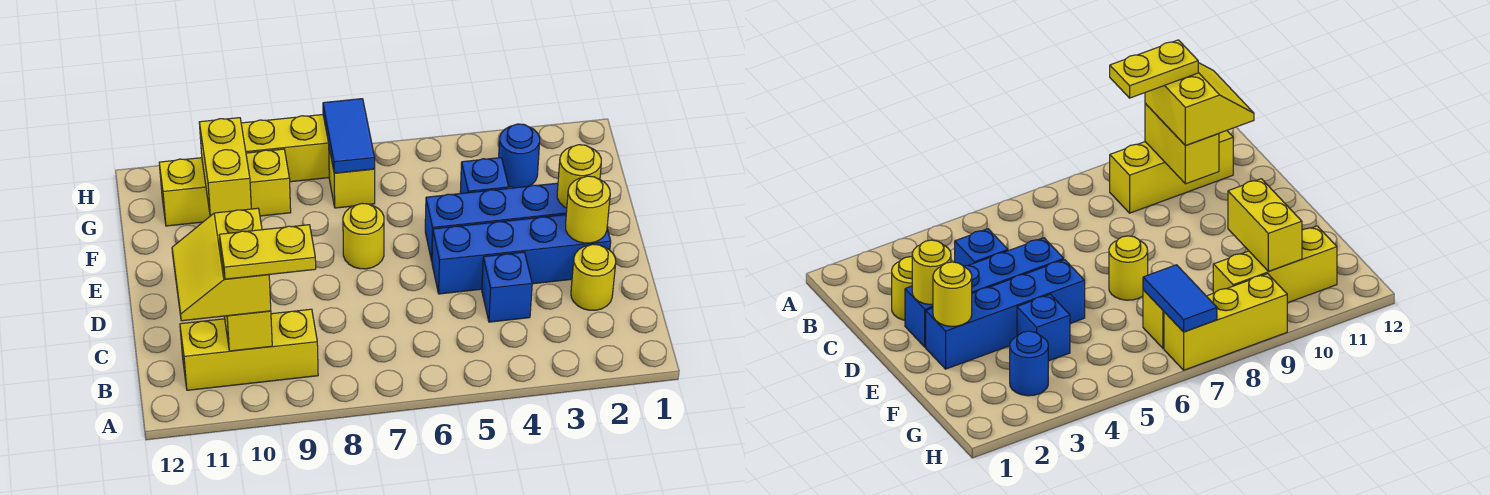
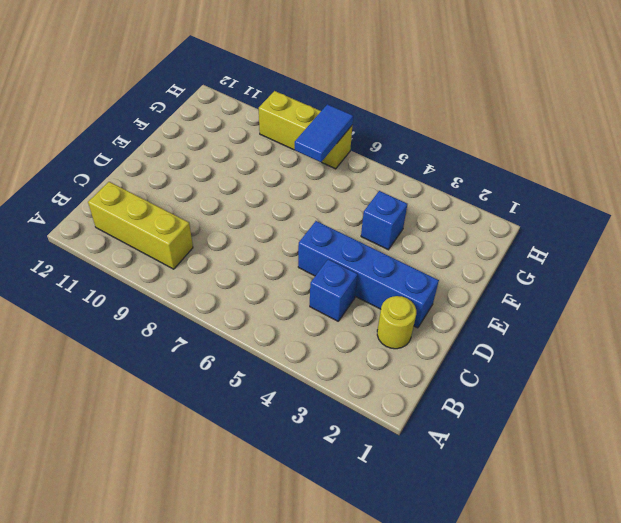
none -> blue brick E2:E5 level 1
none -> yellow round brick E7 level 1
none -> blue round brick G3 level 1

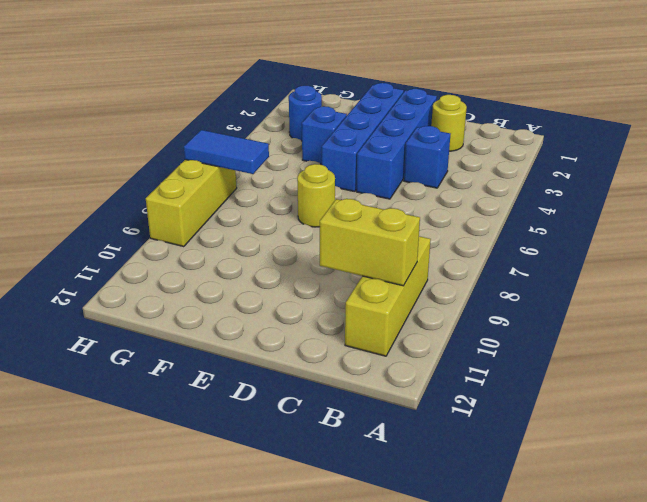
none -> yellow brick G7 level 1
none -> yellow brick G9:G11 level 1
none -> yellow round brick D2 level 2

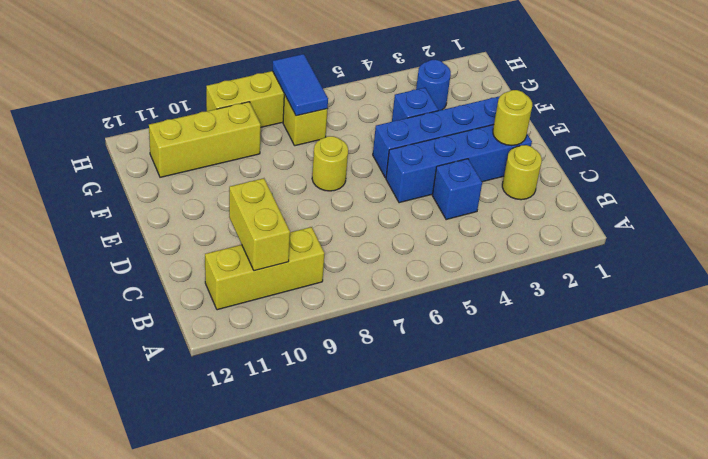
none -> yellow round brick E2 level 2
none -> yellow brick F10:G10 level 2
none -> yellow slope B10:C11 level 3 top 10

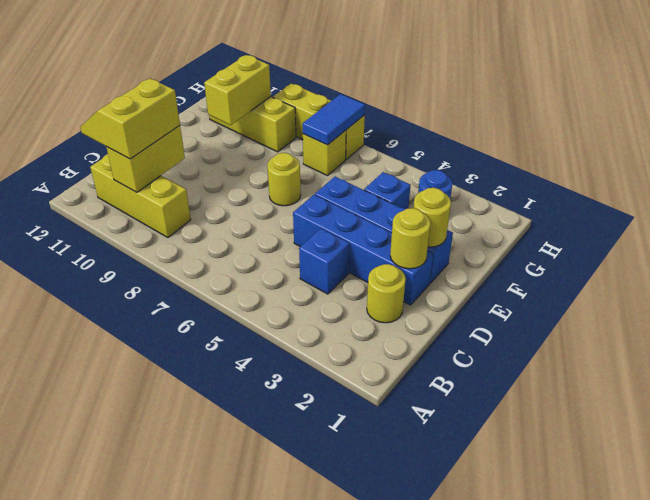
none -> yellow plate B9:B10 level 4

